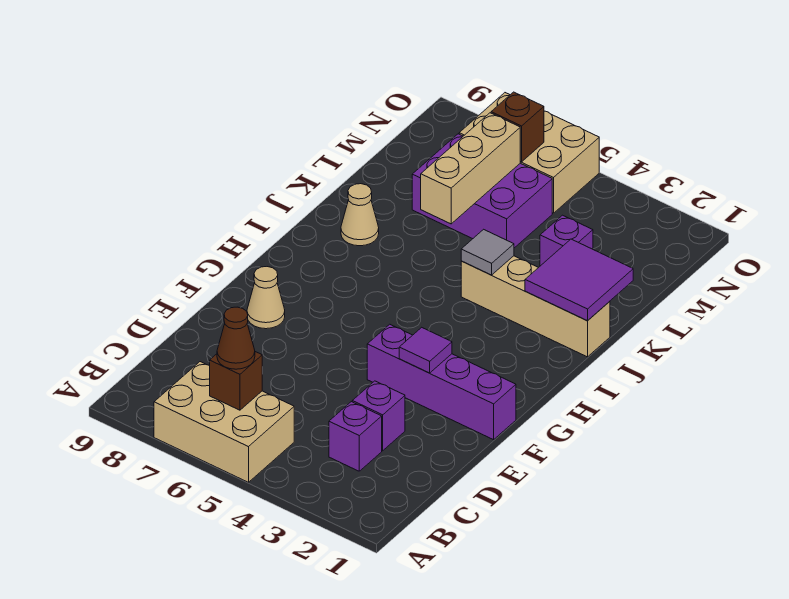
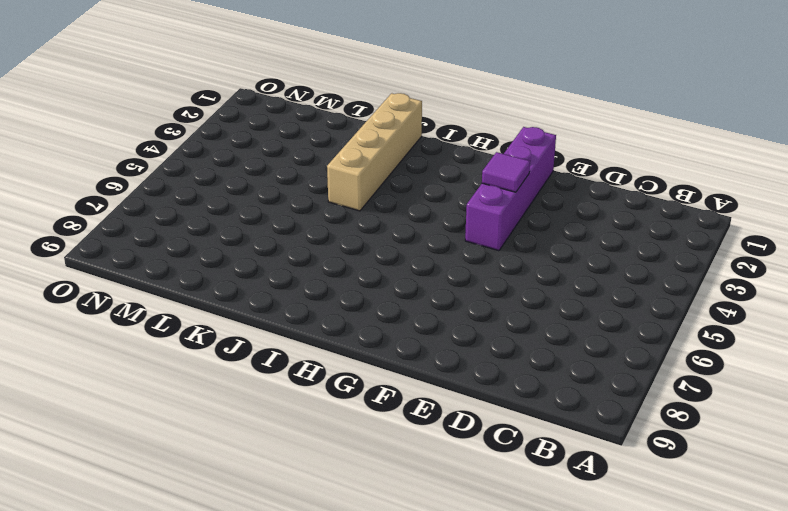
none -> tan brick A5:B7 level 1
none -> purple brick C3 level 1
none -> purple brick D3 level 1

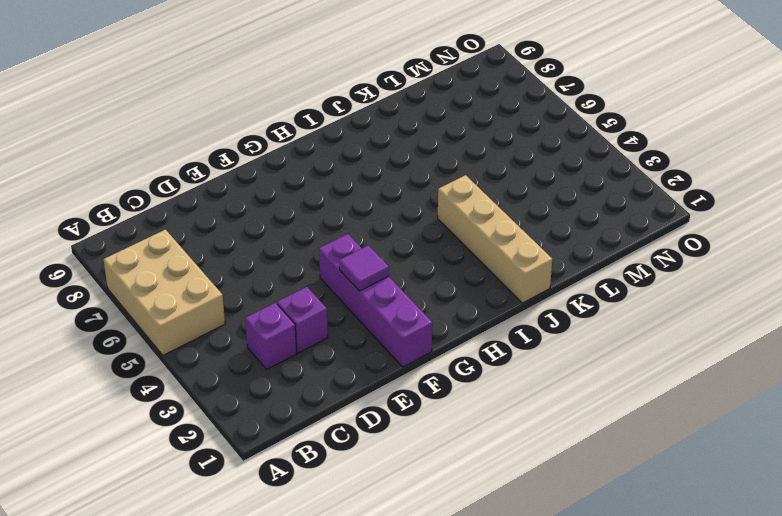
none -> tan cone F8 level 1
none -> tan cone J8 level 1
none -> purple brick L3 level 1

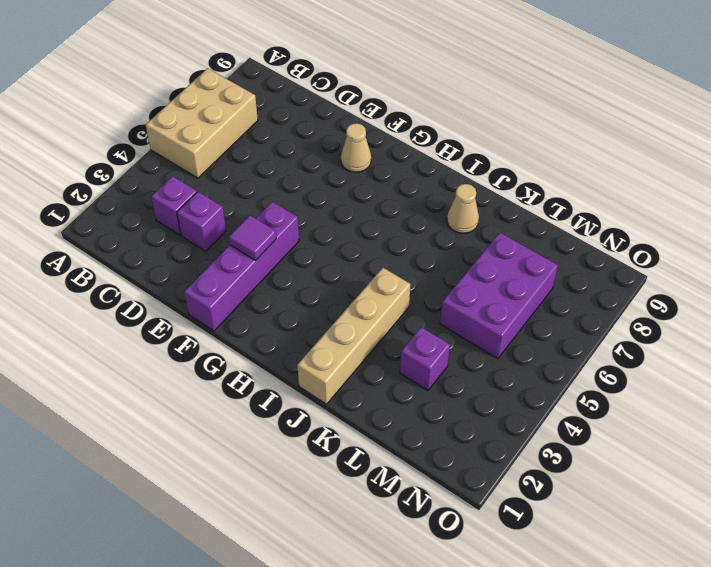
none -> tan brick N5:O7 level 1
none -> brown brick B6 level 2
none -> purple tile J1:K2 level 2

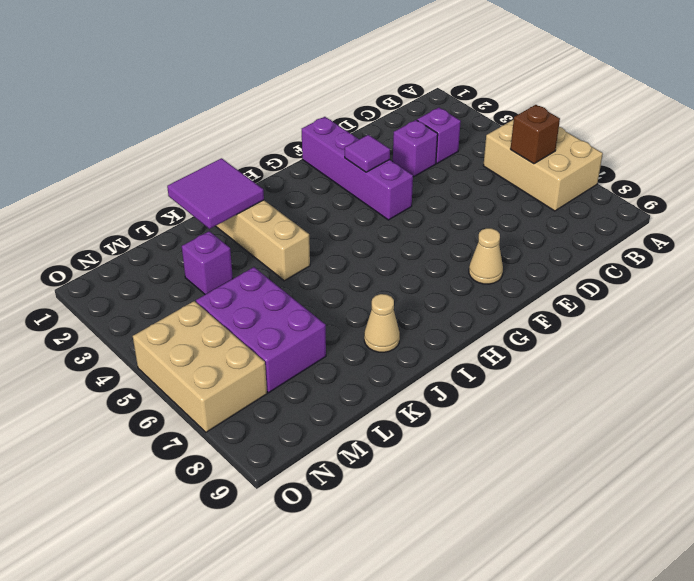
none -> grey tile J4 level 2
none -> tan brick K6:M6 level 2
none -> brown brick N6 level 2

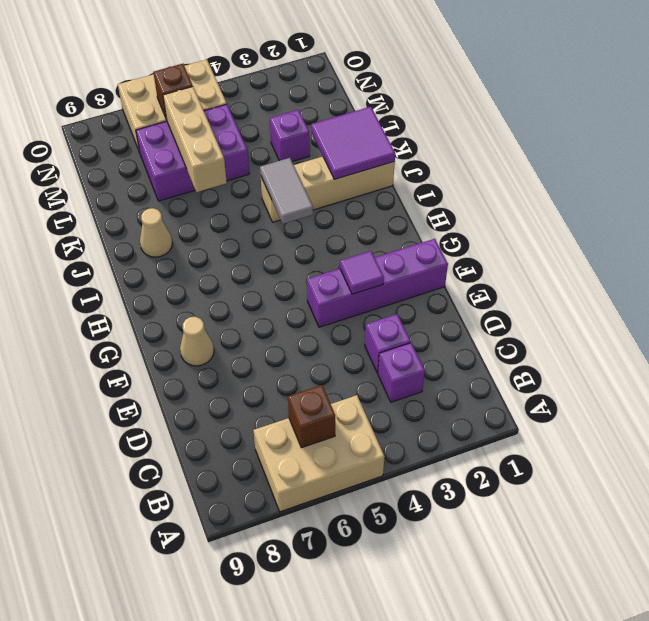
grey tile I4:J4 level 2 -> grey tile J4 level 2
none -> brown cone B6 level 3

